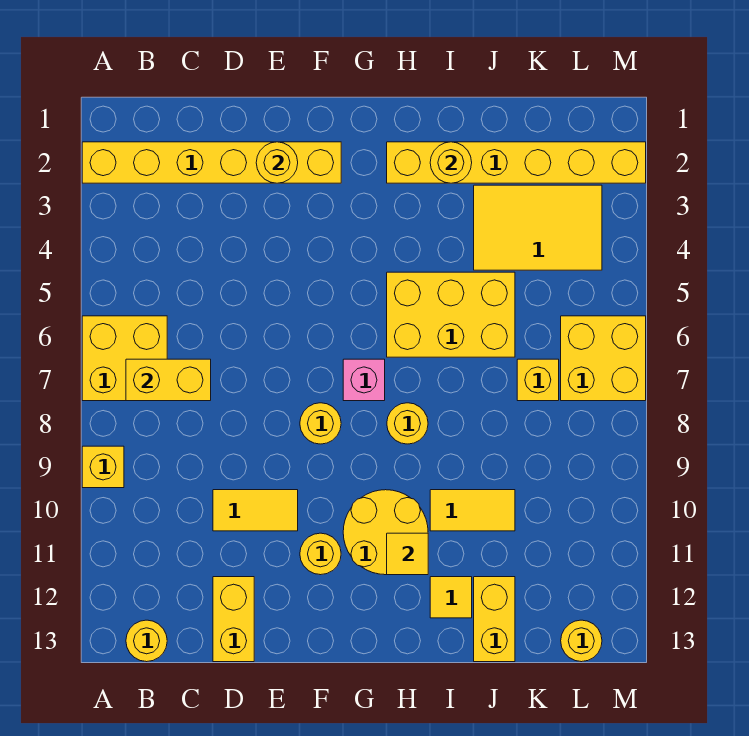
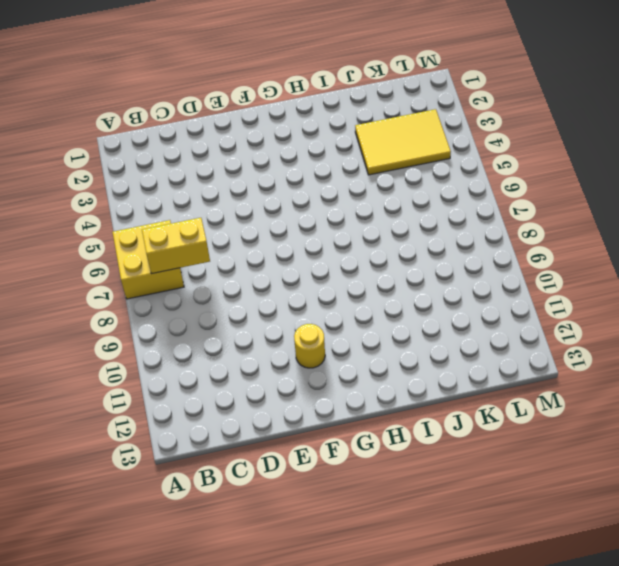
none -> yellow brick A2:F2 level 1
none -> yellow brick A9 level 1
none -> yellow round brick B13 level 1

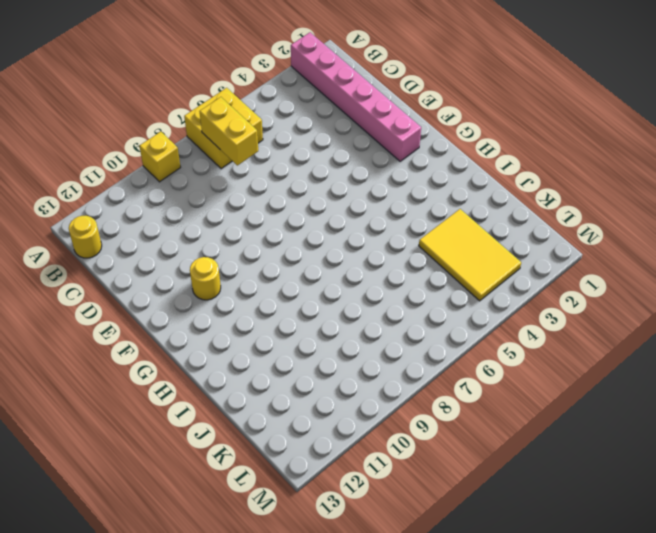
pink brick A2:F2 level 1 -> yellow brick A2:F2 level 1
none -> yellow tile D10:E10 level 1
none -> yellow brick D12:D13 level 1
none -> yellow round brick F8 level 1

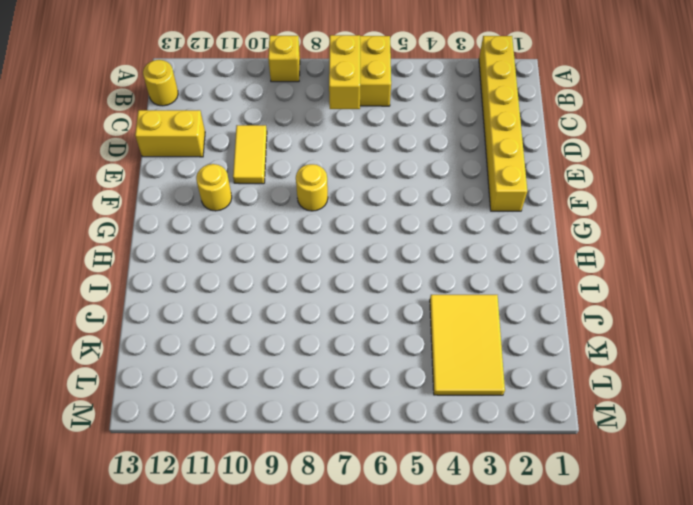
none -> pink brick G7 level 1
none -> yellow round brick G10:H11 level 1
none -> yellow brick H2:M2 level 1

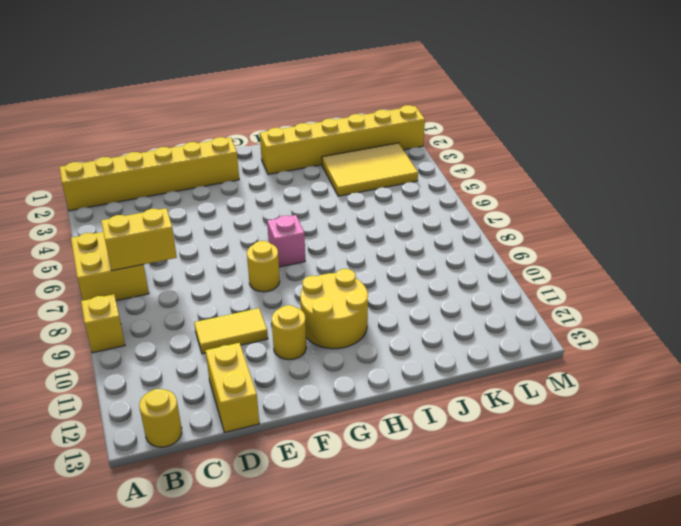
none -> yellow brick H5:J6 level 1
none -> yellow round brick H8 level 1
none -> yellow tile I10:J10 level 1

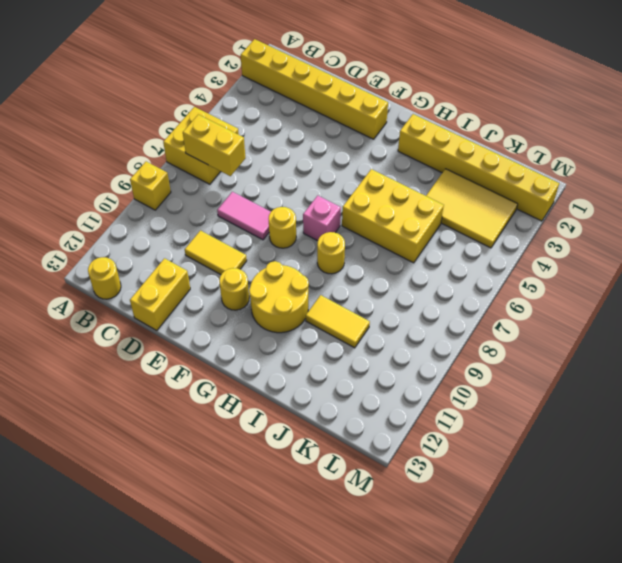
pink tile D8:E8 level 1 -> none
none -> yellow tile I12 level 1
none -> yellow brick J12:J13 level 1
none -> yellow brick K7 level 1

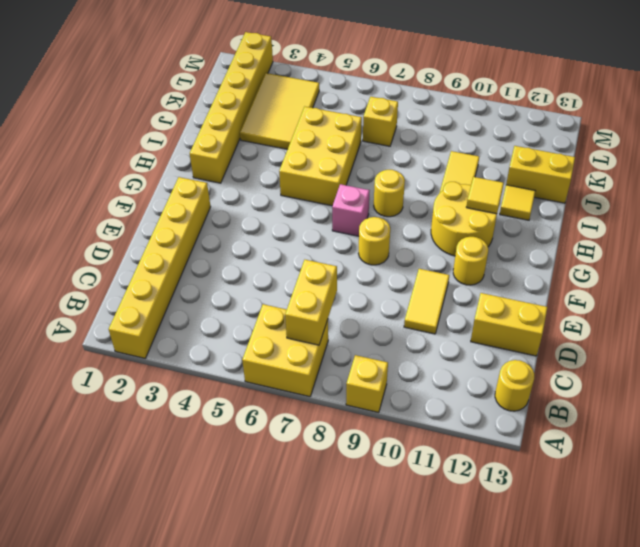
none -> yellow brick L6:M7 level 1
none -> yellow round brick L13 level 1
none -> yellow round brick E2 level 2

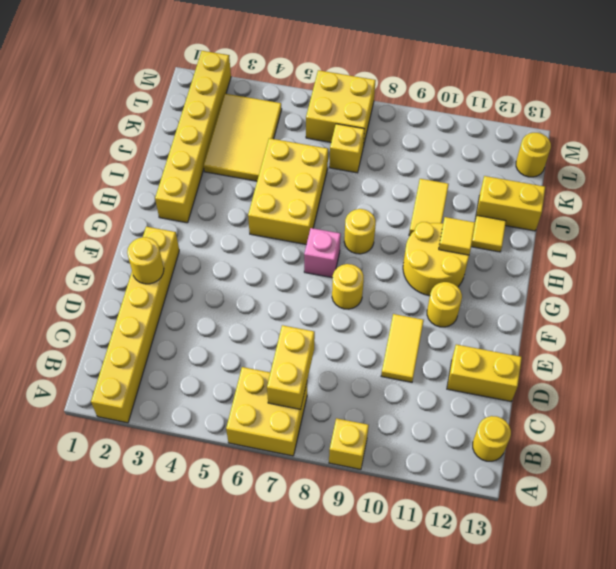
none -> yellow round brick I2 level 2

